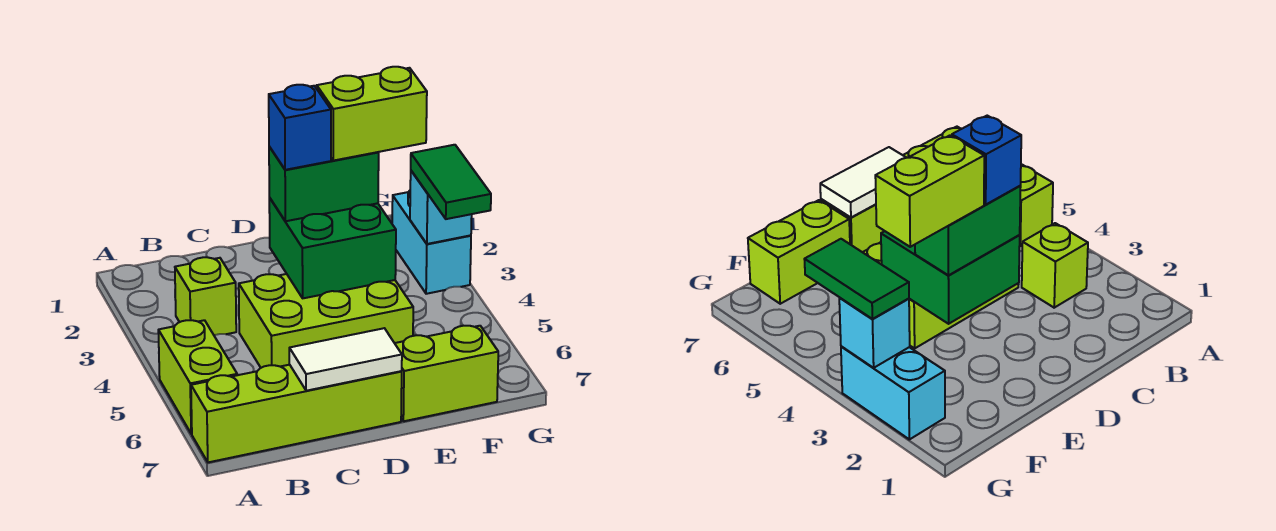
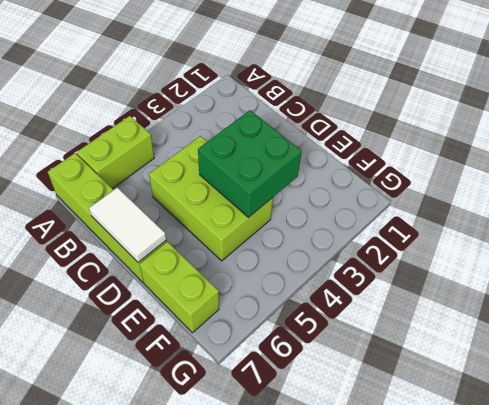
none -> lime brick B3 level 1
none -> cyan brick G2:G3 level 1
none -> cyan brick G3 level 2

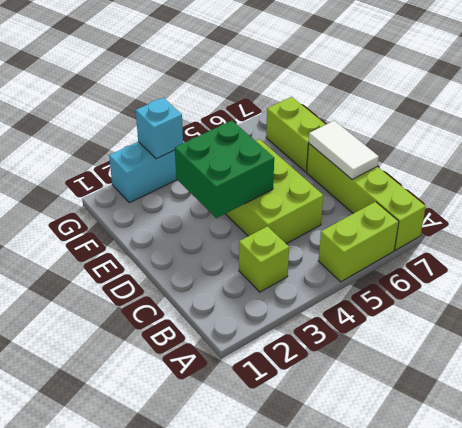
none -> green brick D3:E3 level 3
none -> green tile G3:G4 level 3
none -> blue brick D3 level 4

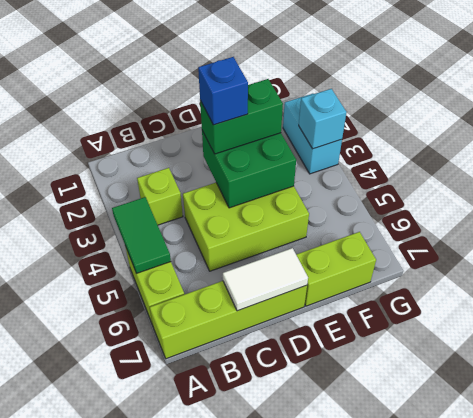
green tile A4:A5 level 2 -> green tile G3:G4 level 3
none -> lime brick E3:F3 level 4

